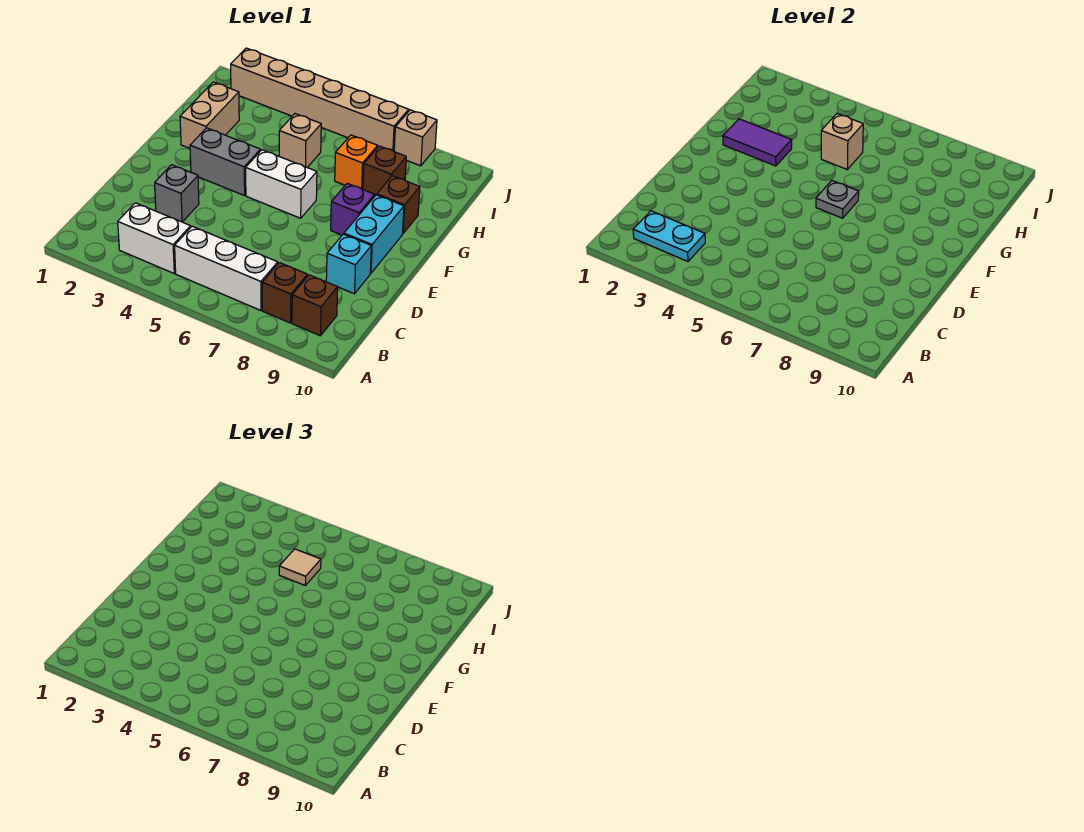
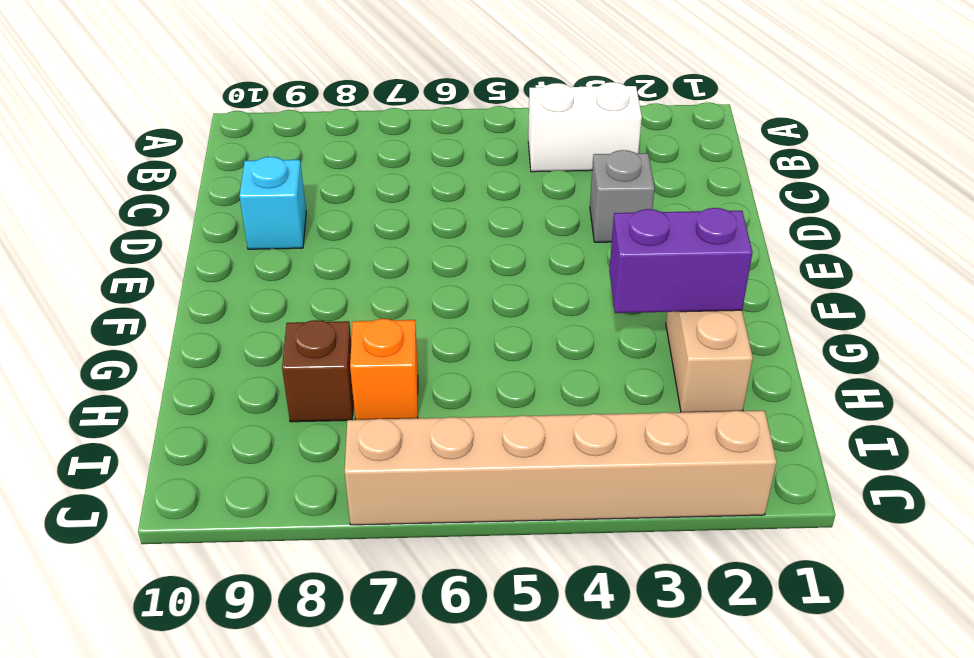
purple brick G2:G3 level 2 -> purple tile G2:G3 level 2
none -> white brick B5:B7 level 1
none -> brown brick B8 level 1
none -> brown brick B9 level 1

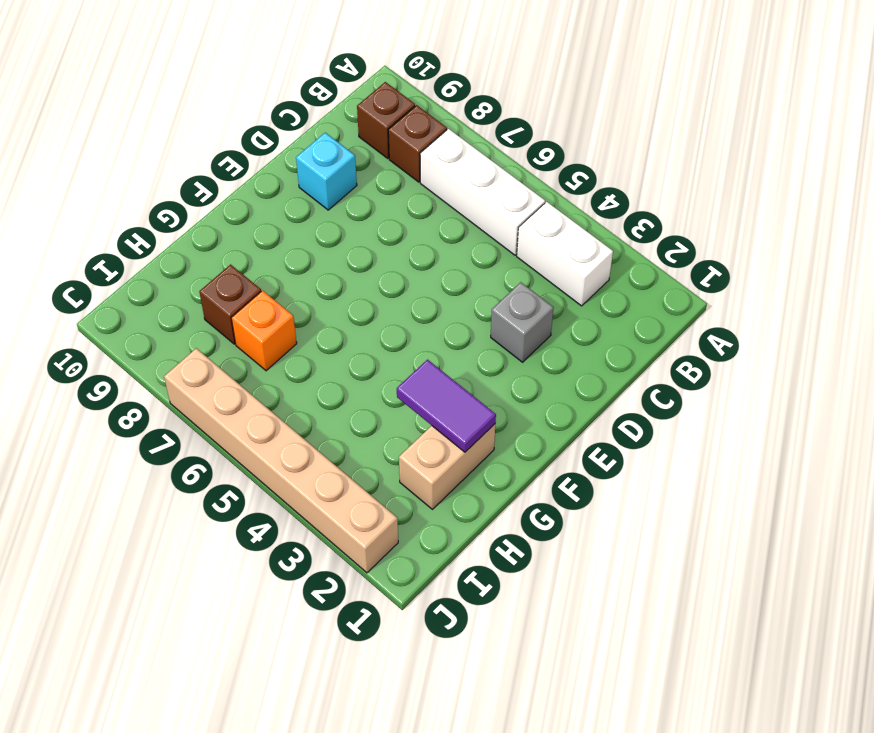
none -> cyan brick E9:F9 level 1
none -> grey brick F3:F4 level 1
none -> white brick F5:F6 level 1

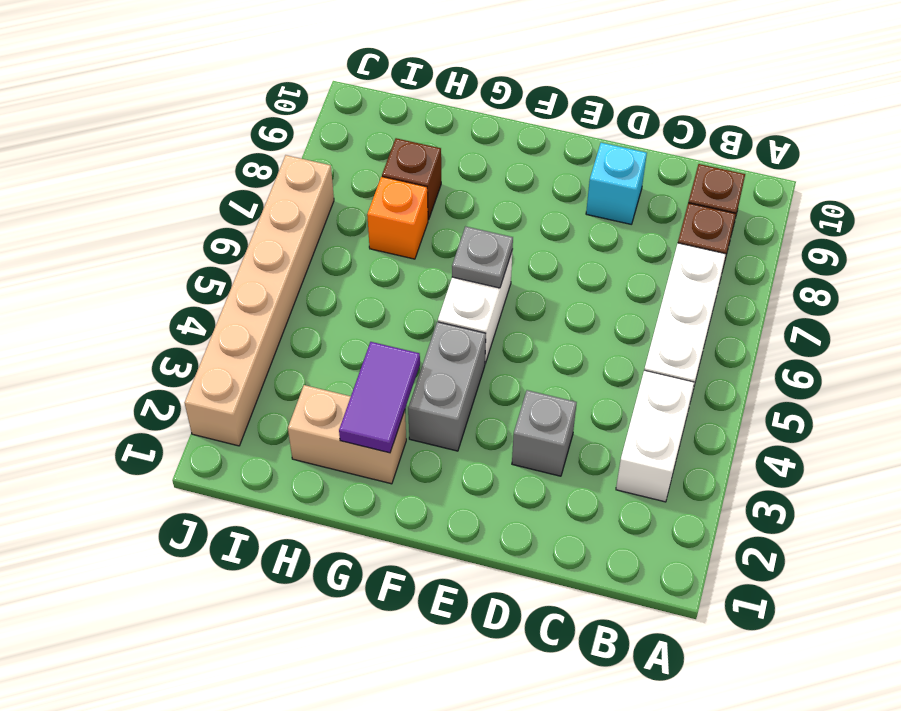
none -> cyan brick E9:F9 level 1
none -> purple brick F8 level 1
none -> brown brick G9 level 1

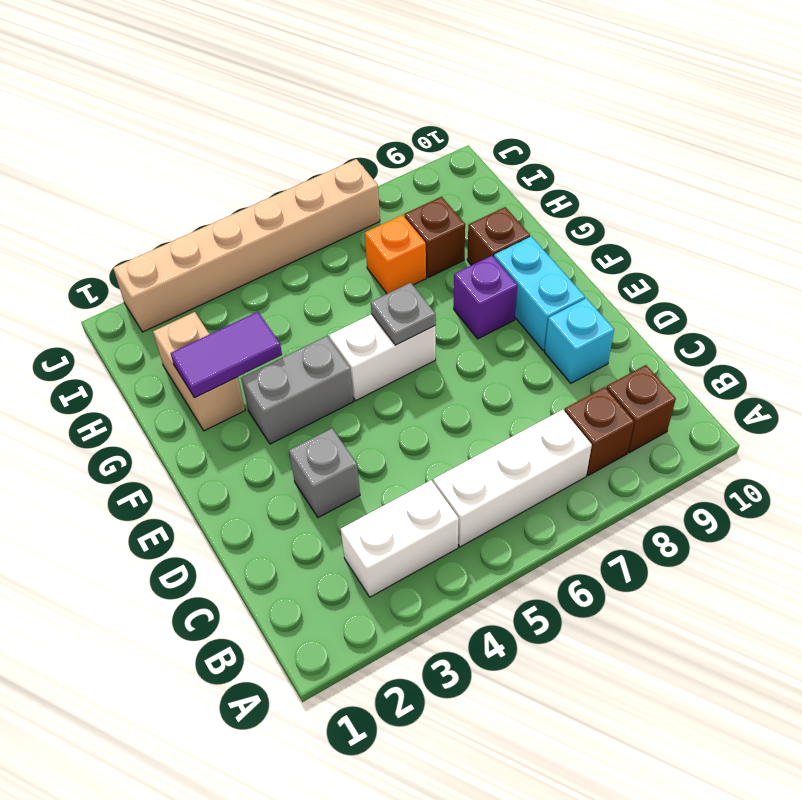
none -> tan brick H5 level 1
none -> tan brick J8 level 1
none -> cyan plate B2:B3 level 2

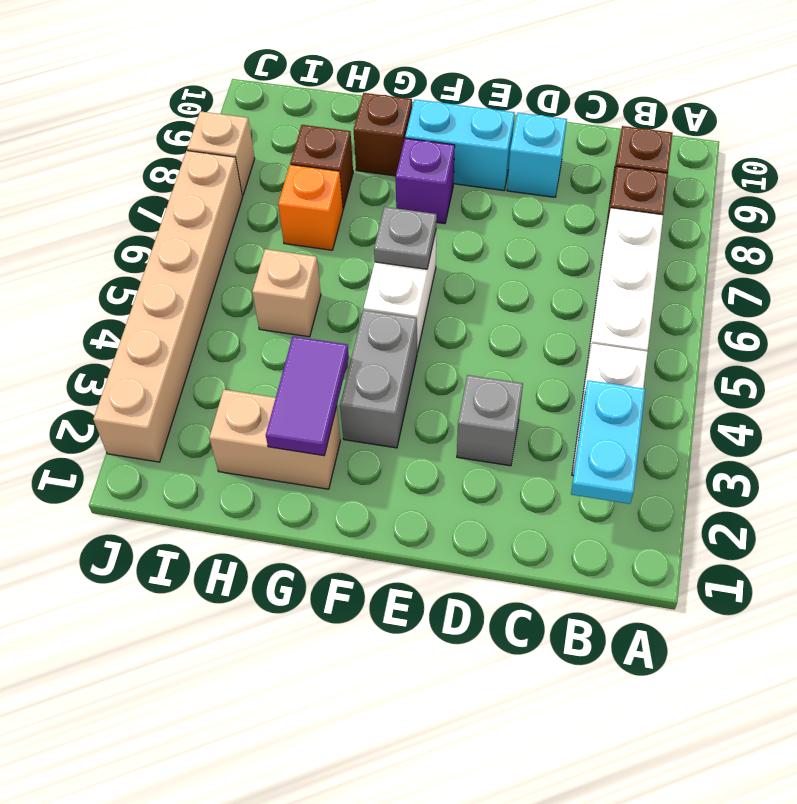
none -> tan brick H5 level 2
none -> tan tile H5 level 3

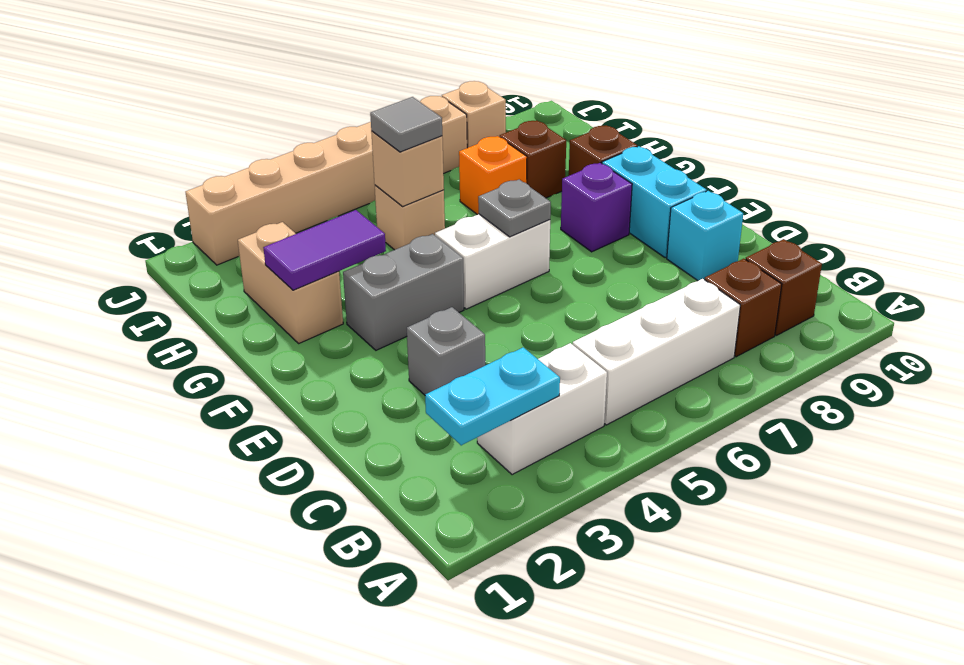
grey tile H5 level 3 -> tan tile H5 level 3

